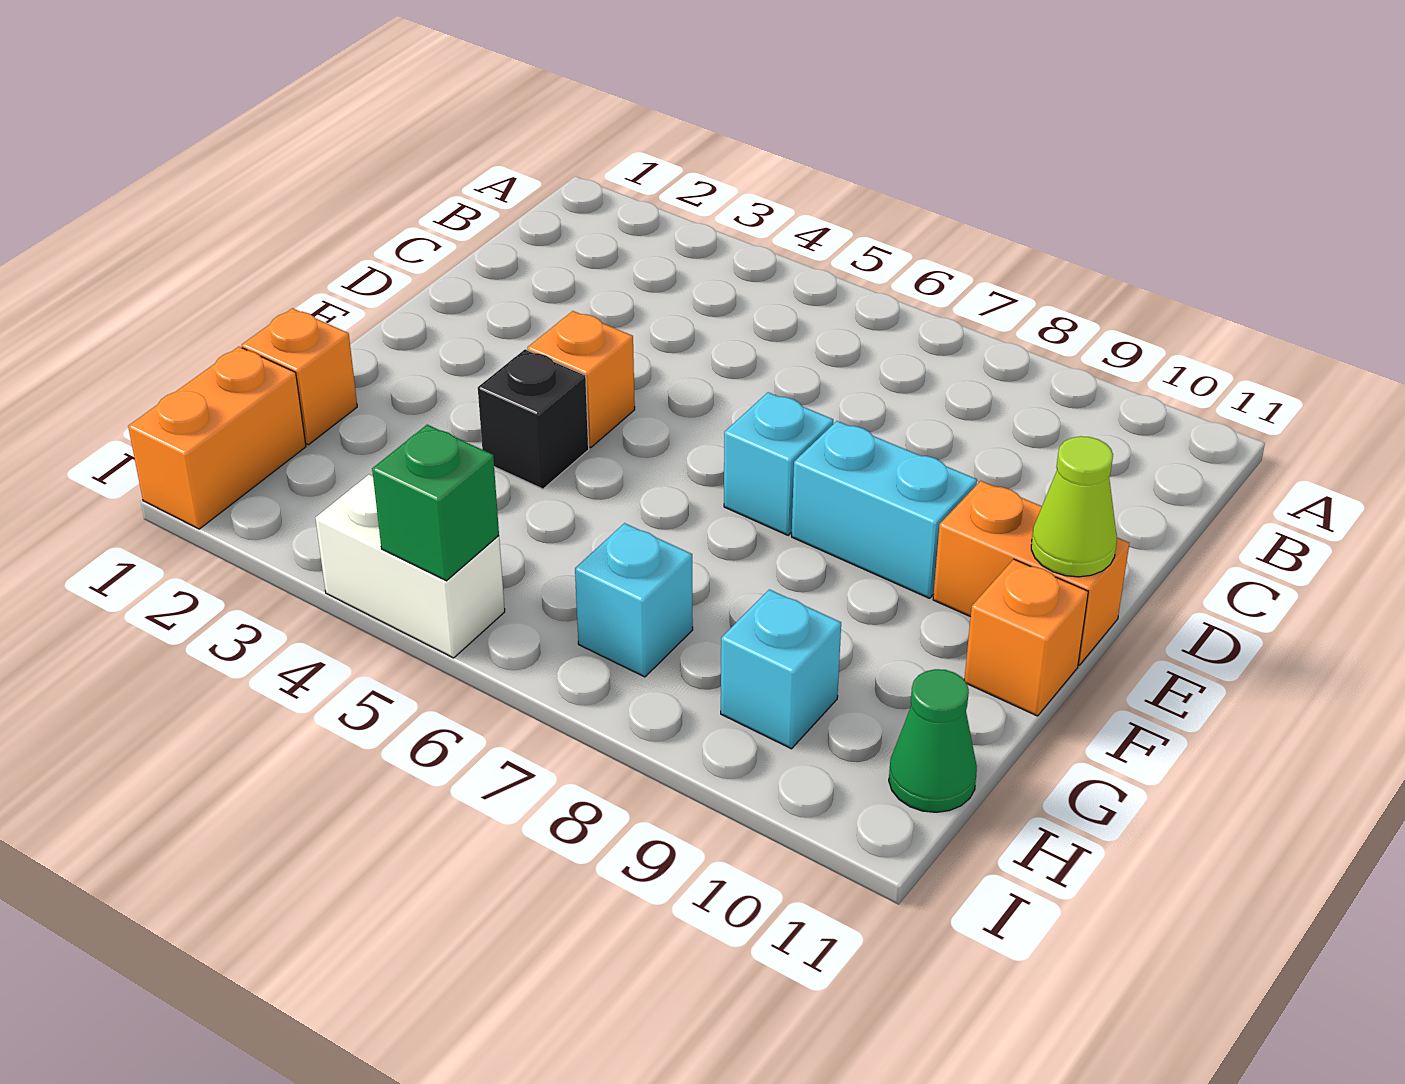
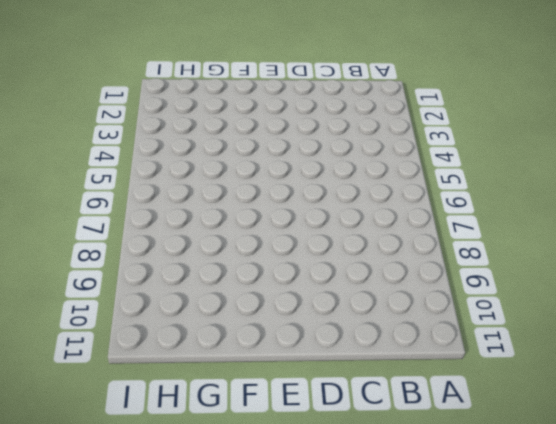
none -> orange brick E4 level 1
none -> cyan brick E7 level 1
none -> cyan brick E8:E9 level 1

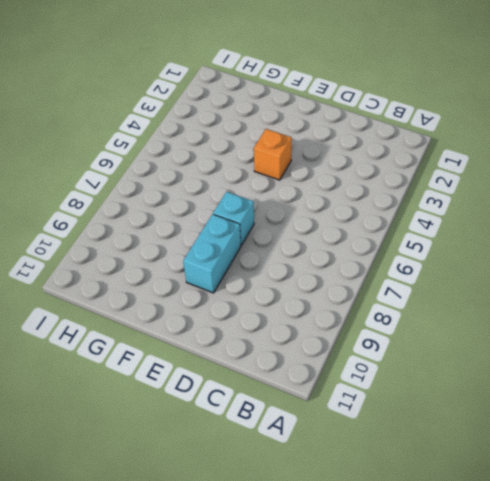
none -> orange brick E10:E11 level 1
none -> black brick F4 level 1
none -> orange brick F11 level 1

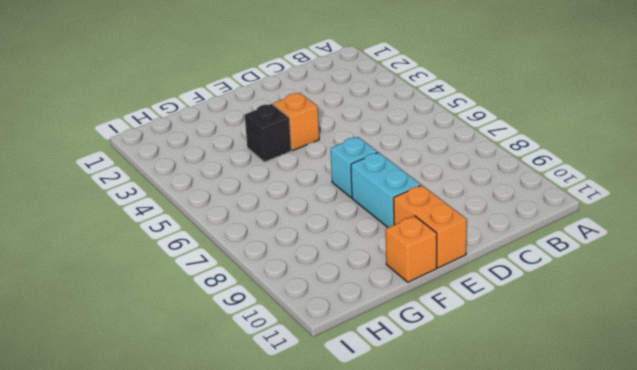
none -> orange brick G1 level 1
none -> orange brick H1:I1 level 1
none -> cyan brick H7 level 1

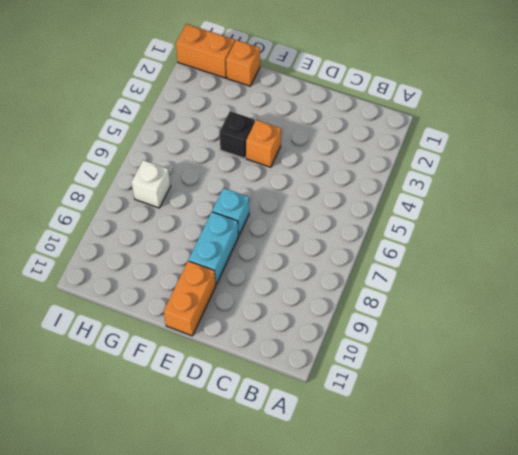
white brick H7 level 1 -> cyan brick H7 level 1
none -> orange brick F11 level 1
none -> cyan brick H9 level 1
none -> green cone H11 level 1

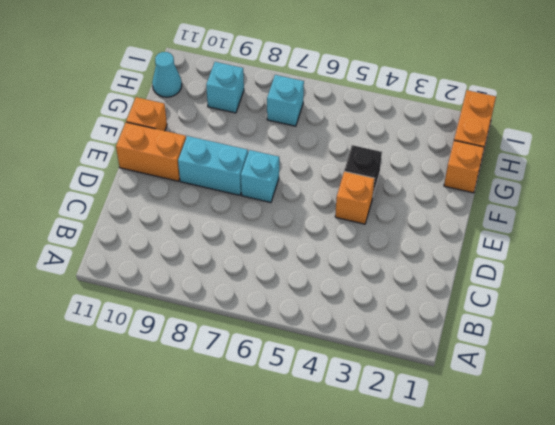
cyan cone H11 level 1 -> green cone H11 level 1
none -> white brick I4:I5 level 1
none -> lime cone E11 level 2
none -> green brick I5 level 2

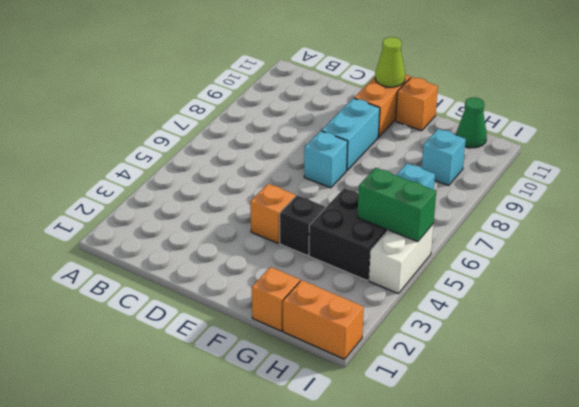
black brick G4:H5 level 1 -> none
green brick H5:I5 level 2 -> green brick I5 level 2

